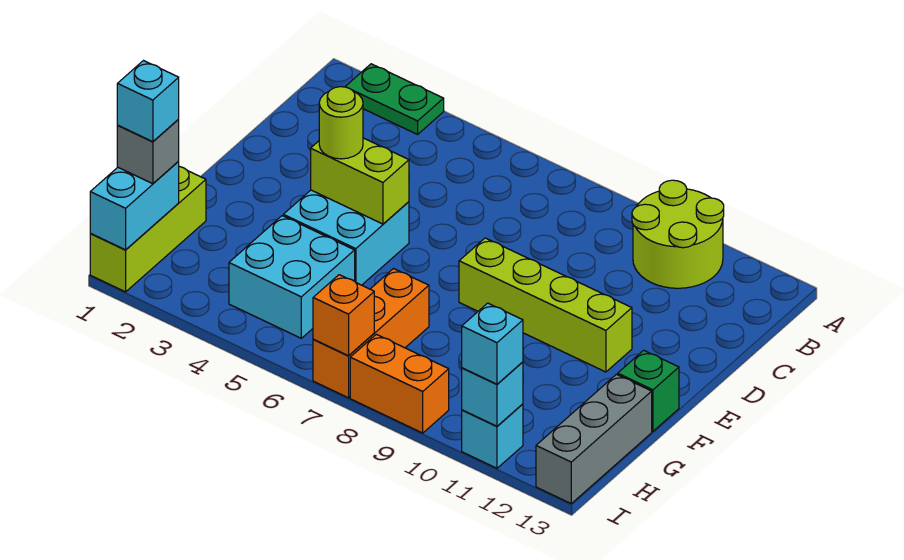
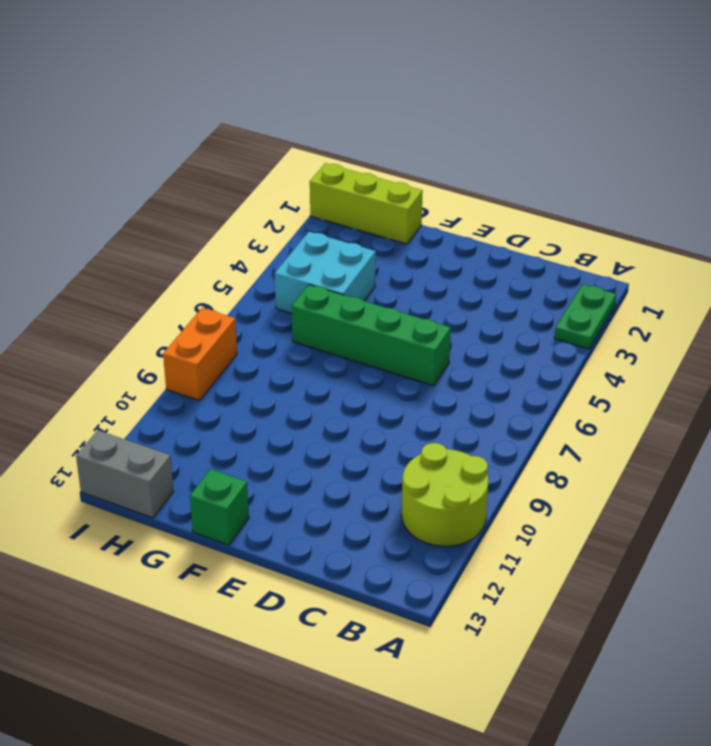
green brick D6:G6 level 1 -> none
grey brick H13:I13 level 1 -> grey brick G13:I13 level 1
none -> cyan brick E4:F5 level 1
none -> lime brick E8:E11 level 1
none -> orange brick G7:I7 level 1

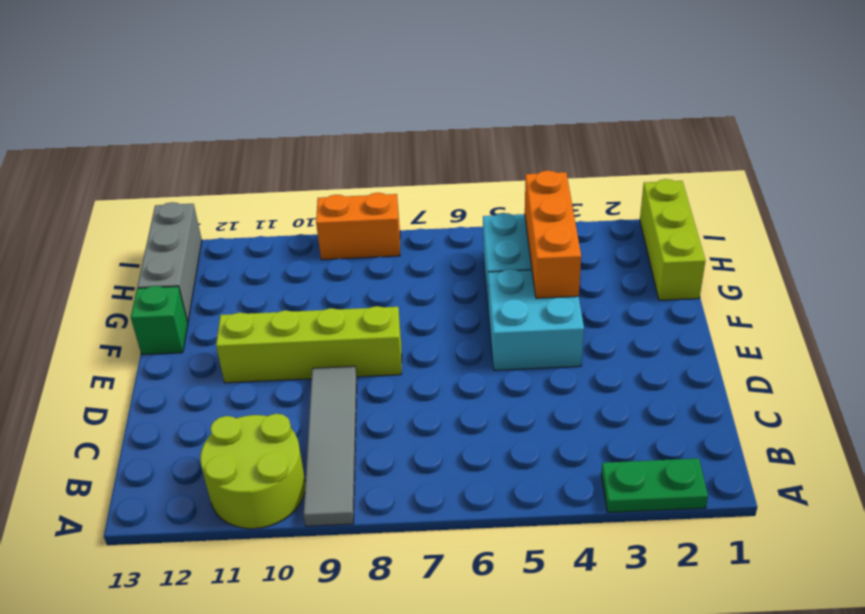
grey tile A9:D9 level 1 -> none
orange brick F4:H4 level 2 -> orange brick G7:I7 level 1
none -> cyan brick I11 level 1
none -> lime brick E4:E5 level 2
none -> cyan brick H1:I1 level 2

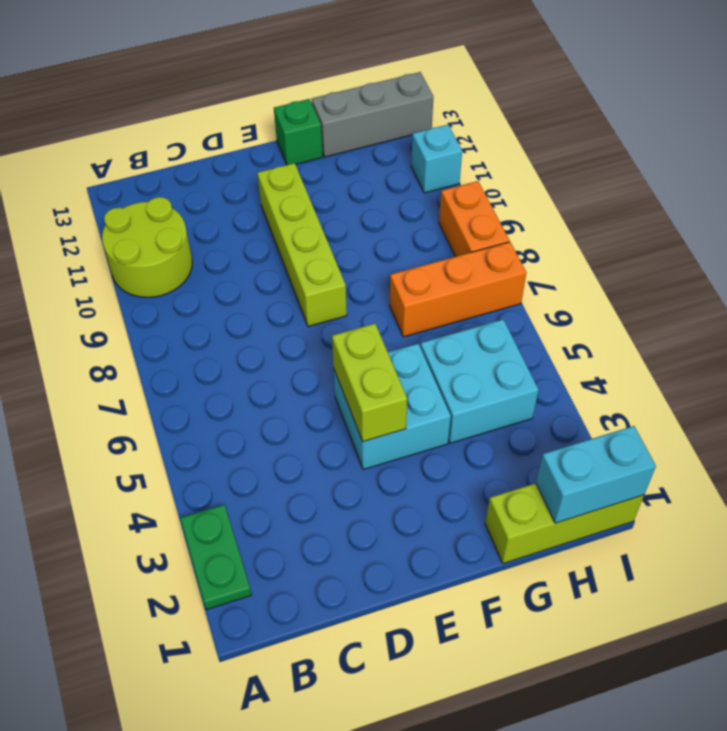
none -> orange brick I7 level 2
none -> cyan brick I11 level 2
none -> lime round brick E4 level 3

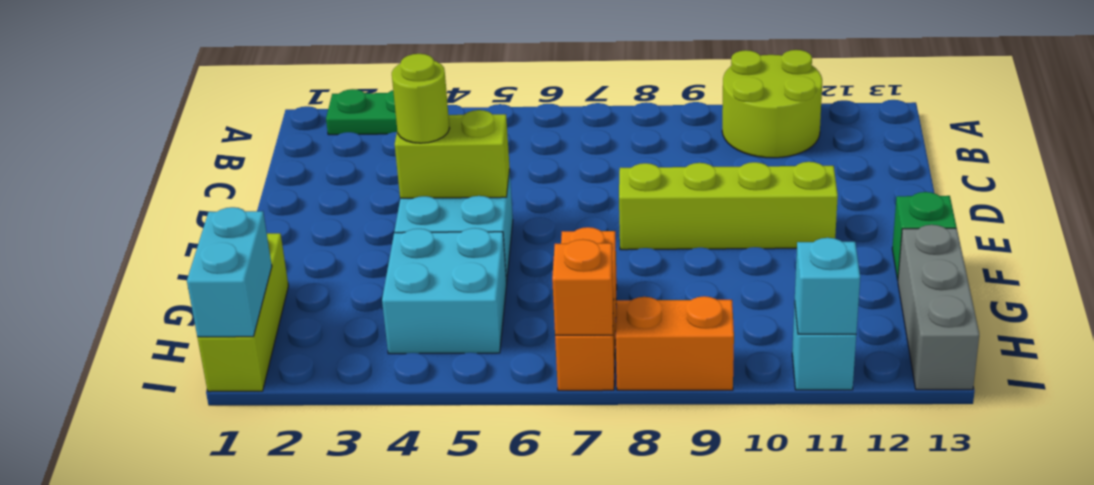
none -> grey brick H1 level 3
none -> cyan brick I11 level 3
none -> cyan brick H1 level 4

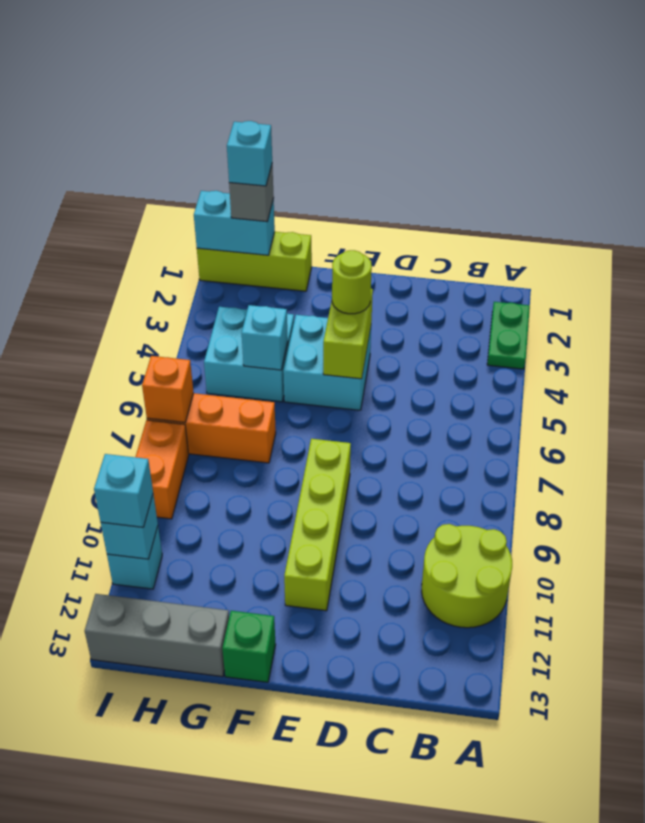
cyan brick G5 level 2 -> none

